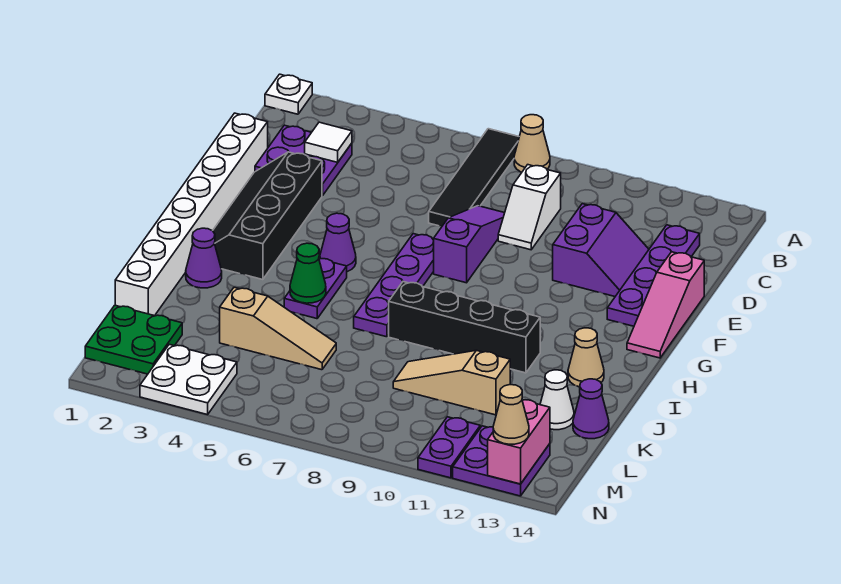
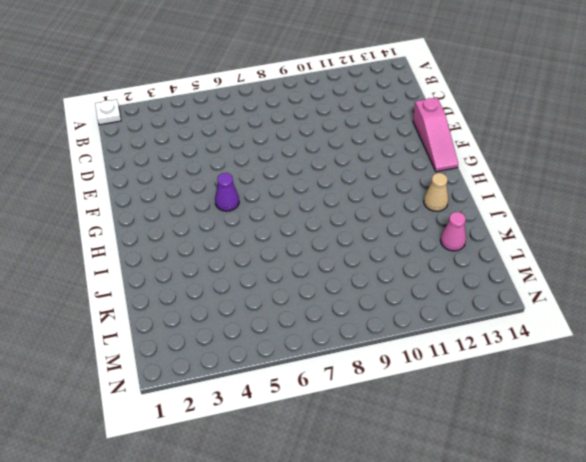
pink cone K13 level 1 -> white cone K13 level 1
none -> black tile A7:D7 level 1
none -> tan cone A8 level 1
none -> purple plate C2:D3 level 1

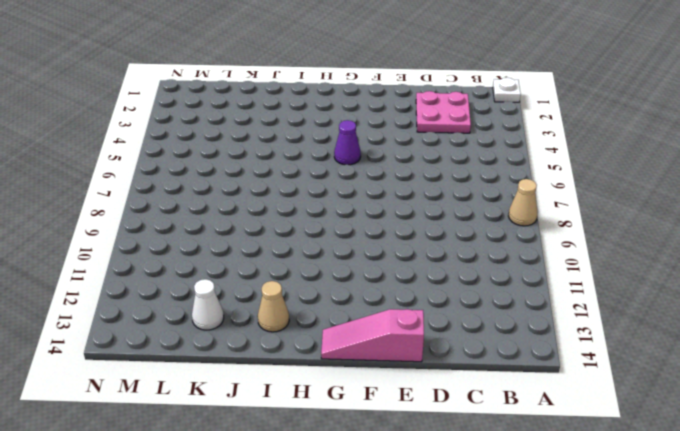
pink plate C2:D3 level 1 -> purple plate C2:D3 level 1
none -> black tile A7:D7 level 1
none -> white slope C9:D9 level 1 top C
none -> purple plate C13:F13 level 1

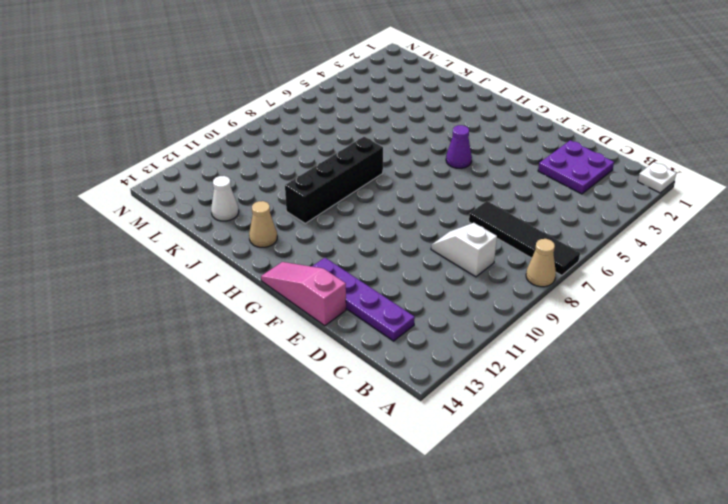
none -> white brick D1:K1 level 1
none -> purple slope D8:F8 level 1 top F
none -> purple slope D11:E12 level 1 top 11

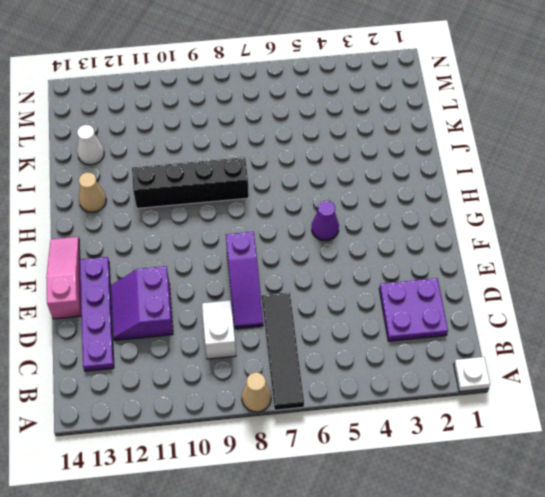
none -> white brick D1:K1 level 1
none -> black slope E2:H3 level 1 top 3
none -> purple plate F7:I7 level 1

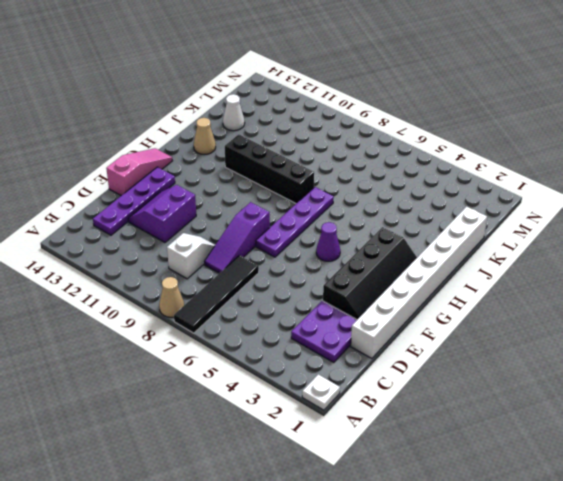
none -> purple plate H5:I5 level 1
none -> purple cone I2 level 1
none -> tan slope K4:K6 level 1 top 4

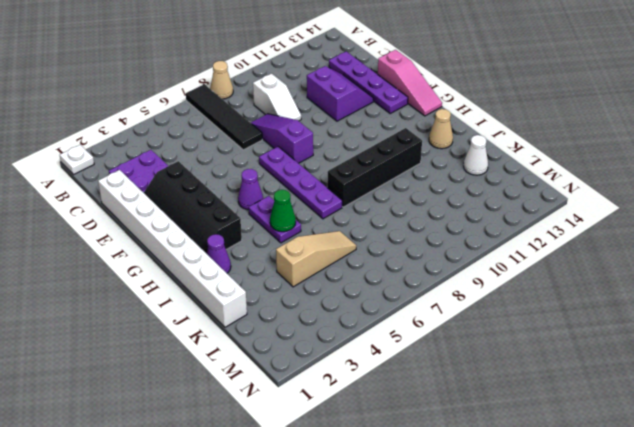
none -> tan slope K9:K11 level 1 top 11
none -> purple cone K14 level 1
none -> green plate L1:M2 level 1

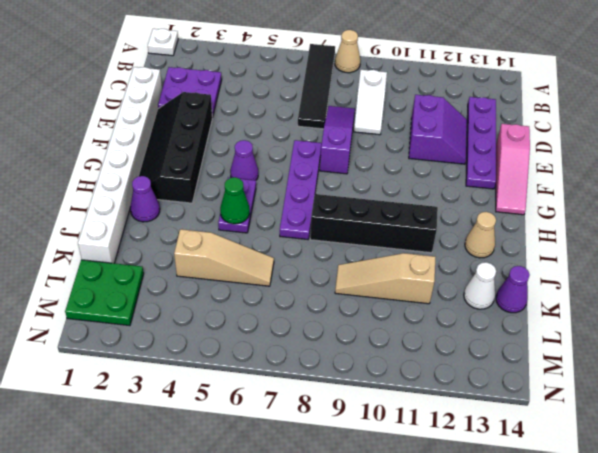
none -> white plate M3:N4 level 1
none -> purple plate M11:N11 level 1
none -> purple plate M12:N13 level 1

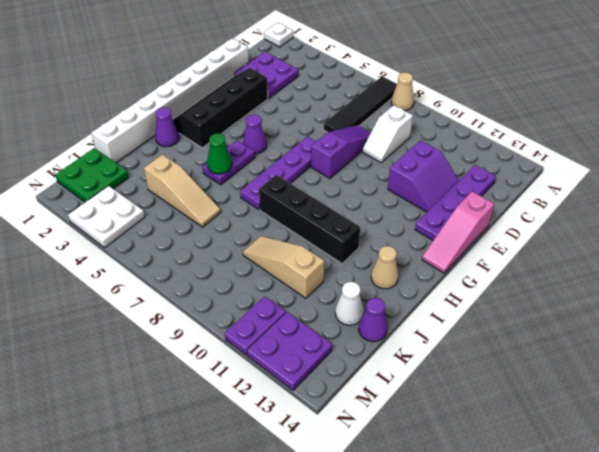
none -> white tile C3 level 2
none -> pink brick M13:N13 level 2
none -> tan cone N13 level 3

